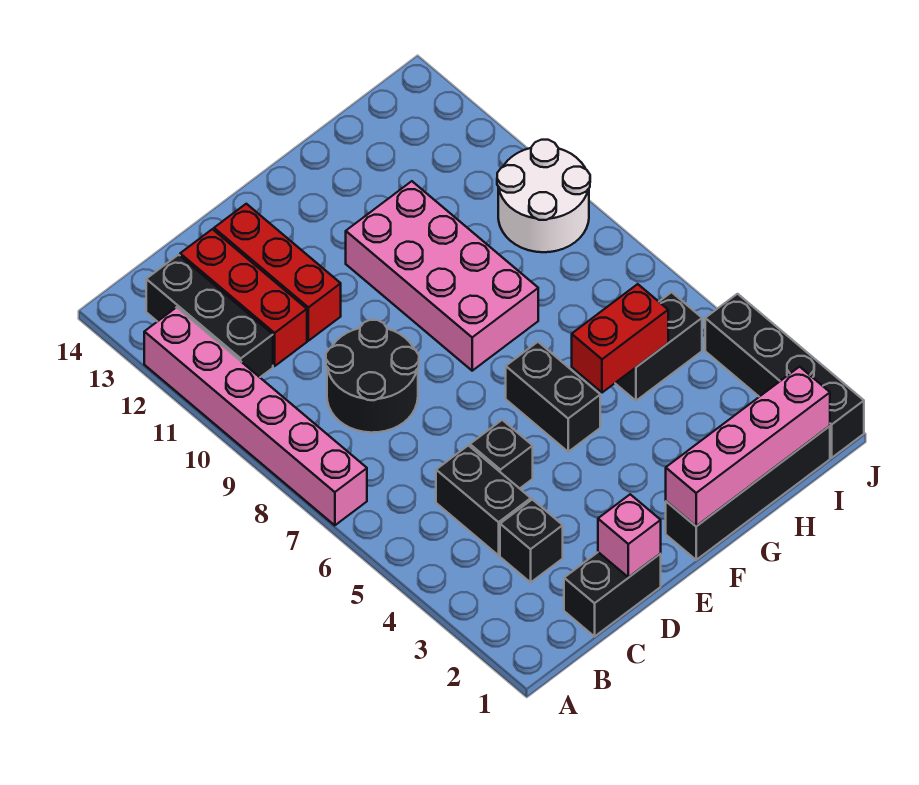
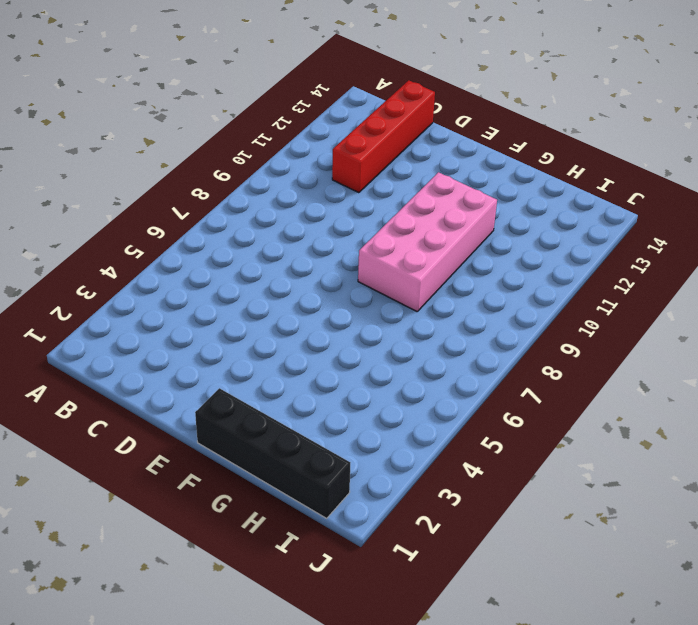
red brick C11:C14 level 1 -> red brick C11:C13 level 1
none -> pink brick A7:A12 level 1
none -> black brick B11:B13 level 1
none -> black brick C1:D1 level 1

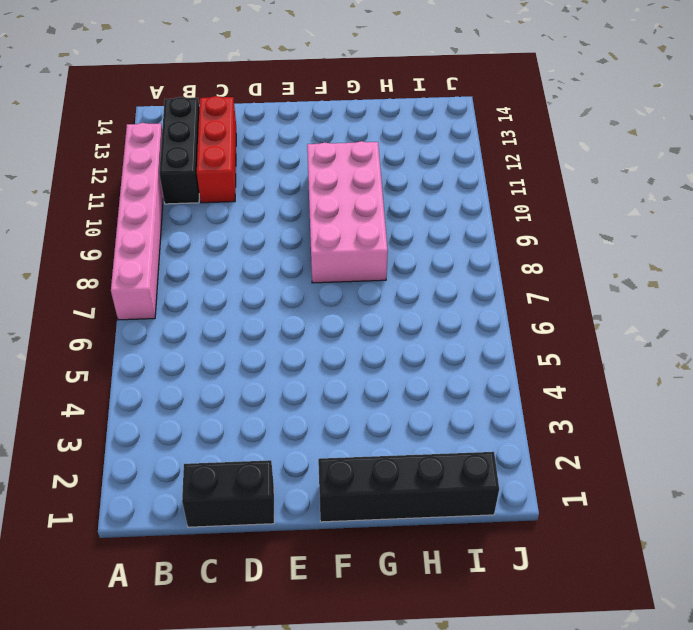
none -> black brick C3 level 1
none -> black brick C4:C5 level 1
none -> black round brick C8:D9 level 1

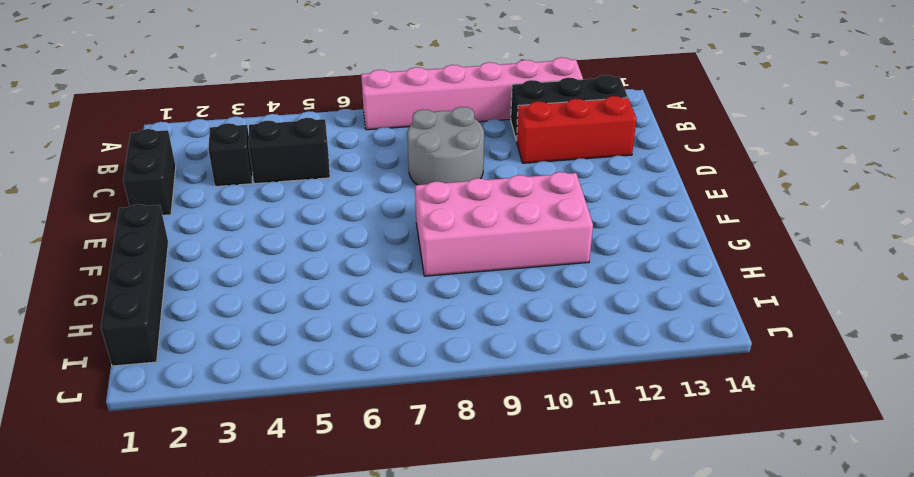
grey round brick C8:D9 level 1 -> black round brick C8:D9 level 1
none -> black brick D5 level 1
none -> red brick D11:D13 level 1
none -> black brick F5:F6 level 1

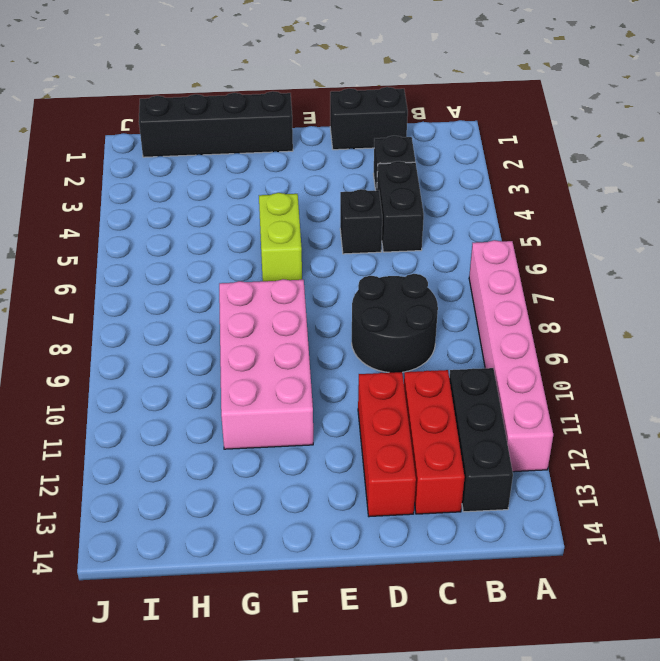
lime brick F5:F6 level 1 -> black brick F5:F6 level 1
none -> black brick H5:I5 level 1
none -> white round brick I9:J10 level 1
none -> black brick J1:J4 level 1

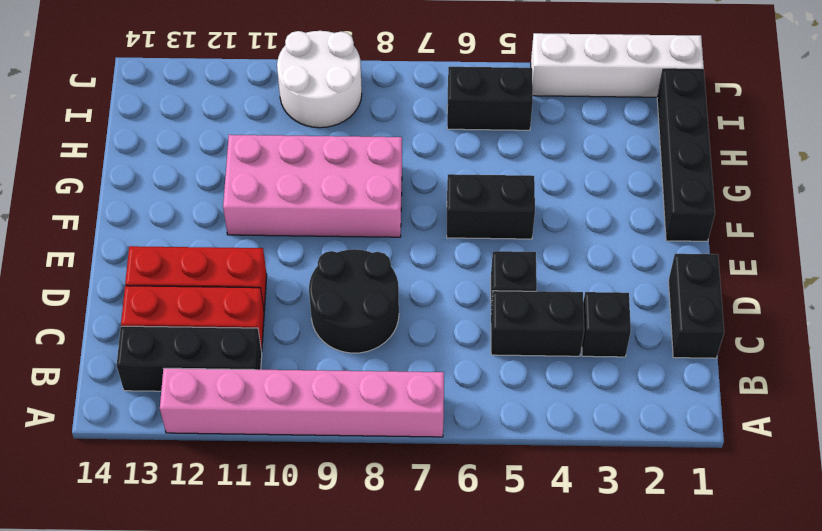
black brick I5:I6 level 1 -> black brick H5:I5 level 1
white brick J1:J4 level 1 -> black brick J1:J4 level 1
none -> pink brick D1 level 2
none -> pink brick F1:I1 level 2
none -> red brick G5:H5 level 2

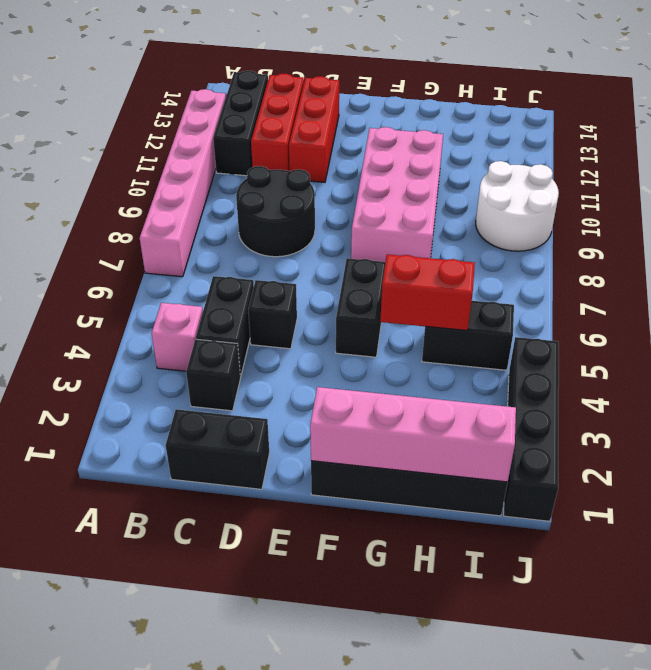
pink brick B4 level 1 -> pink brick D1 level 2

